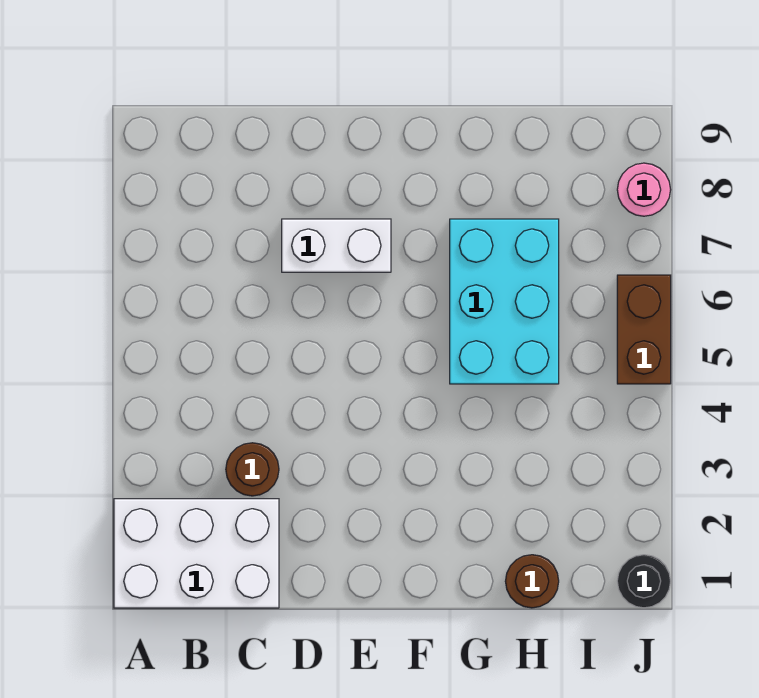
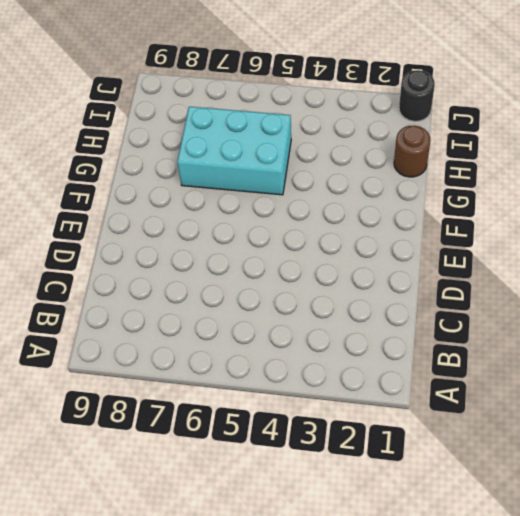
none -> white brick A1:C2 level 1
none -> brown round brick C3 level 1

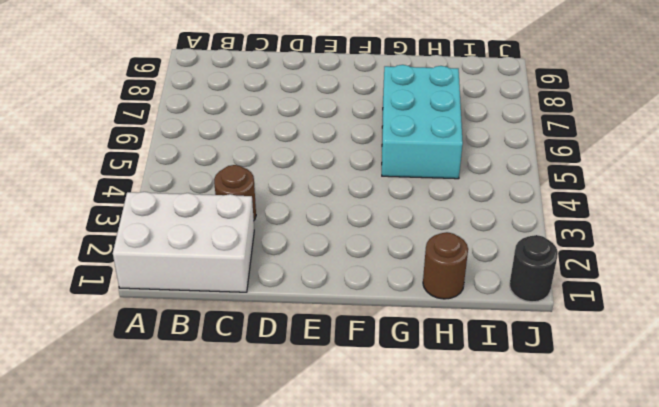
none -> white brick D7:E7 level 1
none -> brown brick J5:J6 level 1

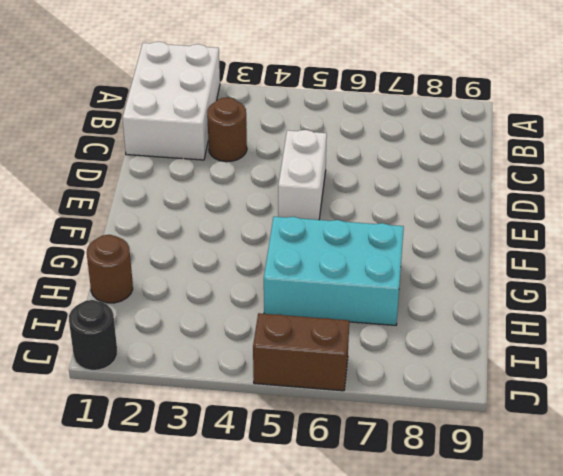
white brick D5:E5 level 1 -> white brick D7:E7 level 1
none -> pink round brick J8 level 1

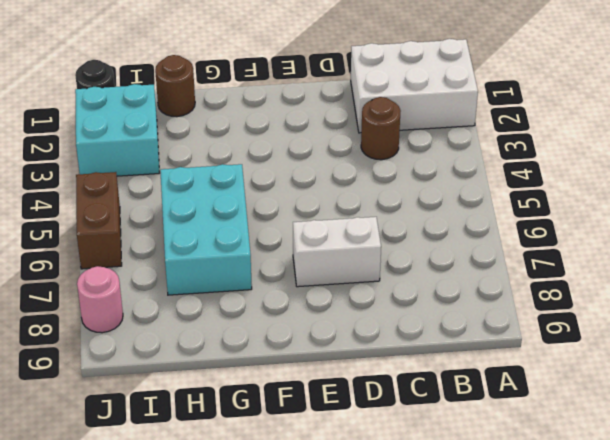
cyan brick I2:J3 level 1 -> none

